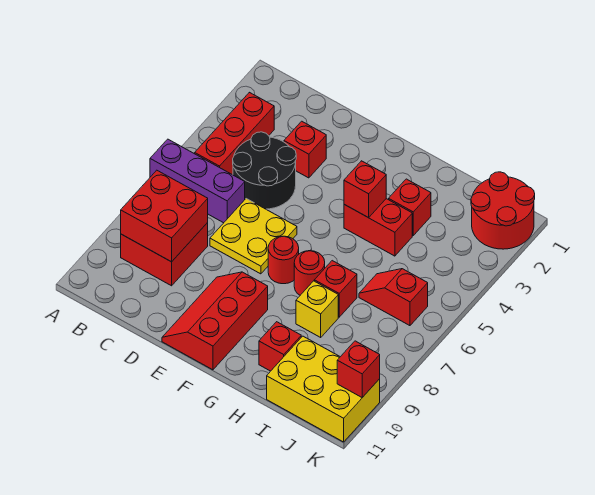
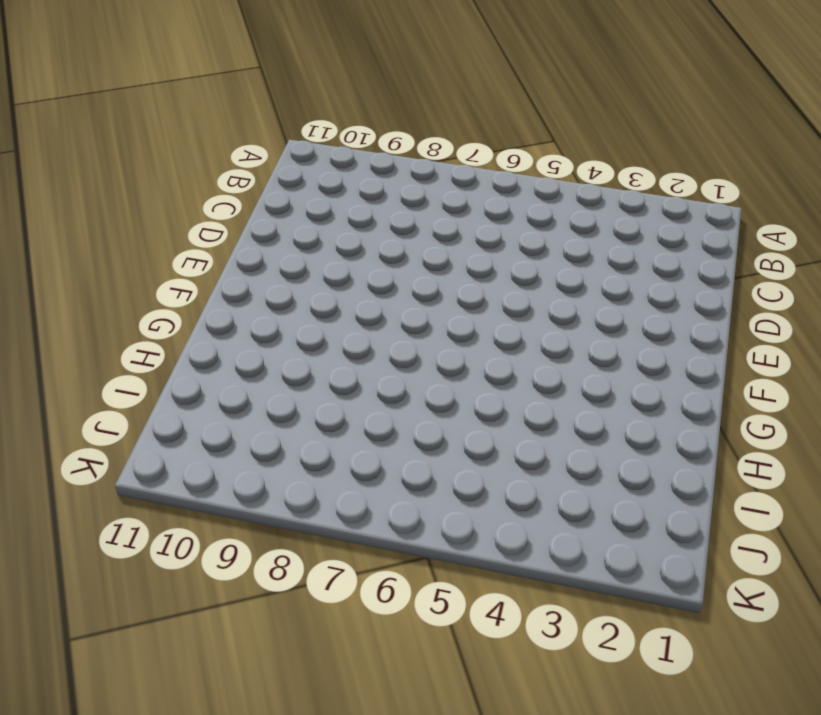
none -> purple brick A6:C6 level 1
none -> red brick B3:B5 level 1
none -> red brick B8:C9 level 1

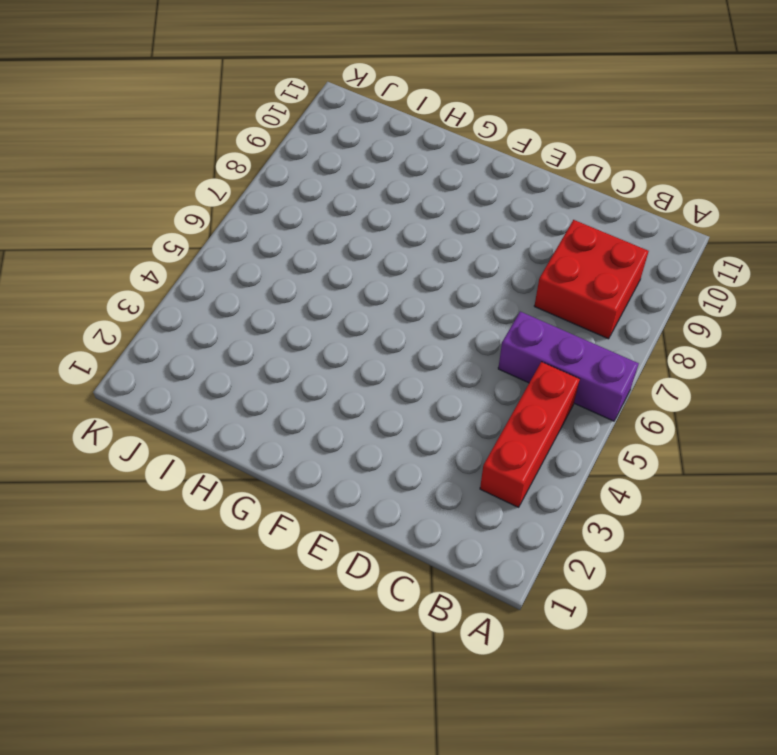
none -> black round brick C4:D5 level 1
none -> red brick D3 level 1
none -> yellow plate D6:E7 level 1

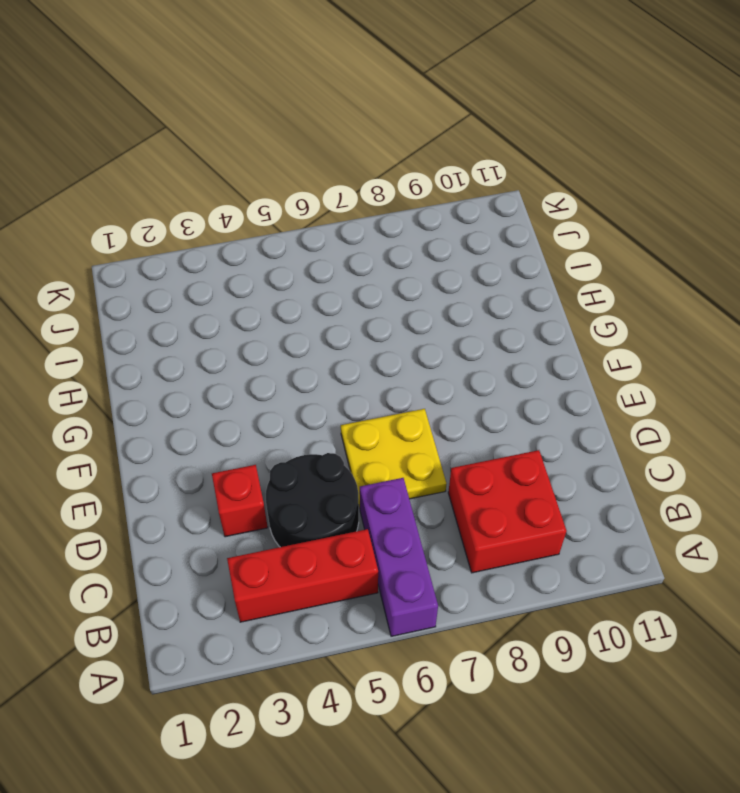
none -> red slope E9:F11 level 1 top F
none -> red round brick F7 level 1
none -> red brick G4:H4 level 1

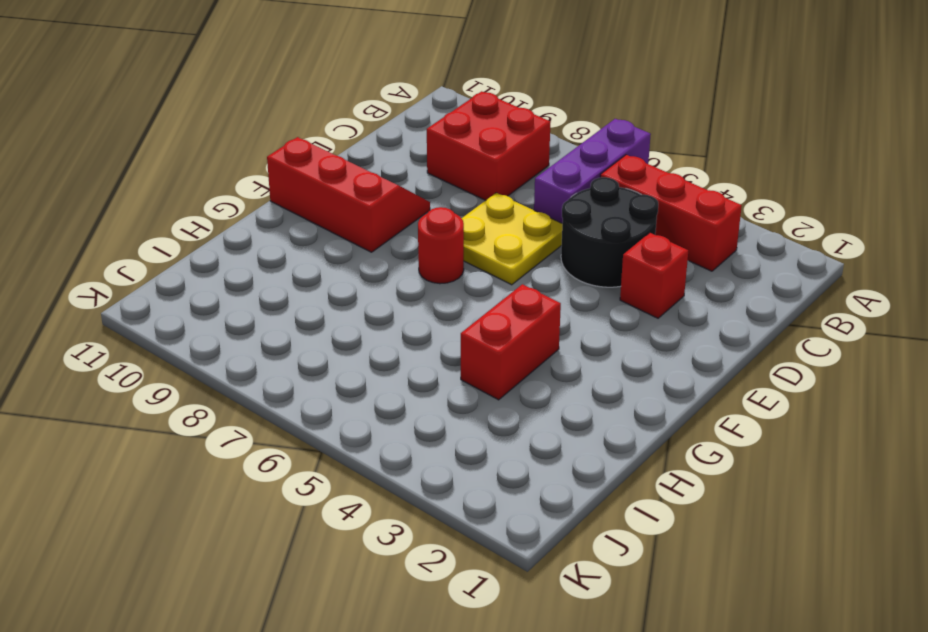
none -> red round brick G7 level 1
none -> red brick H3 level 1
none -> red brick H7 level 1

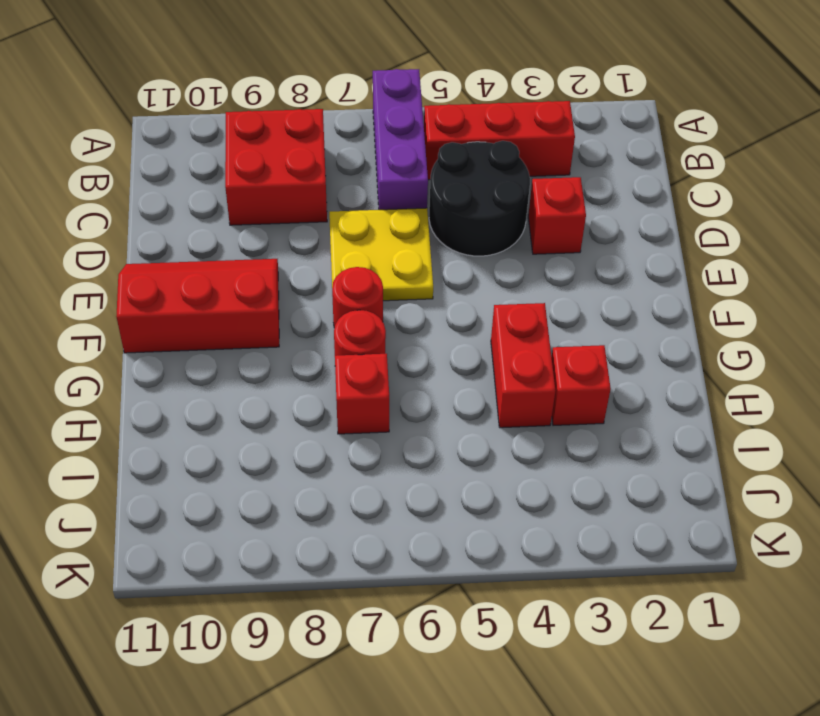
none -> yellow brick H8 level 1
none -> red brick H10 level 1
none -> red slope I6:J6 level 1 top J

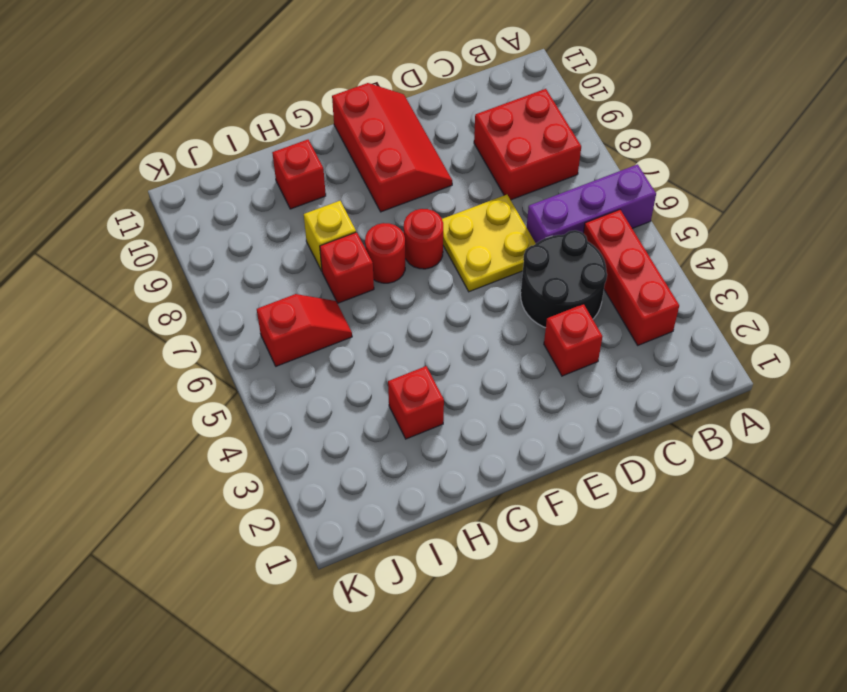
none -> red brick G4:H4 level 1
none -> yellow brick I10:K11 level 1
none -> red round brick J1:K2 level 1

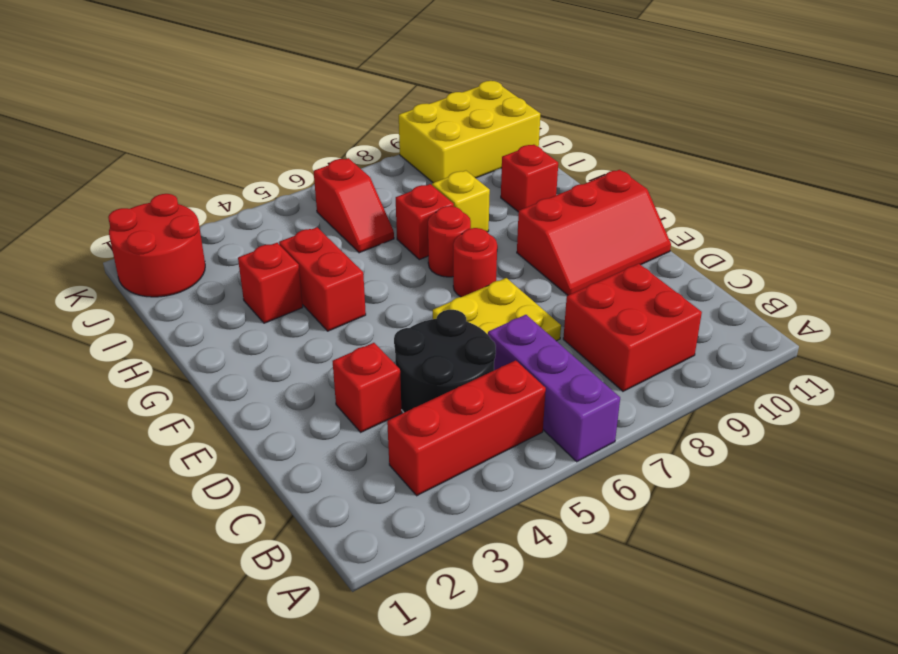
yellow brick J9:K11 level 1 -> yellow brick I10:K11 level 1
none -> red brick B8:C9 level 2
none -> red brick G4 level 2
none -> red brick K10 level 2

